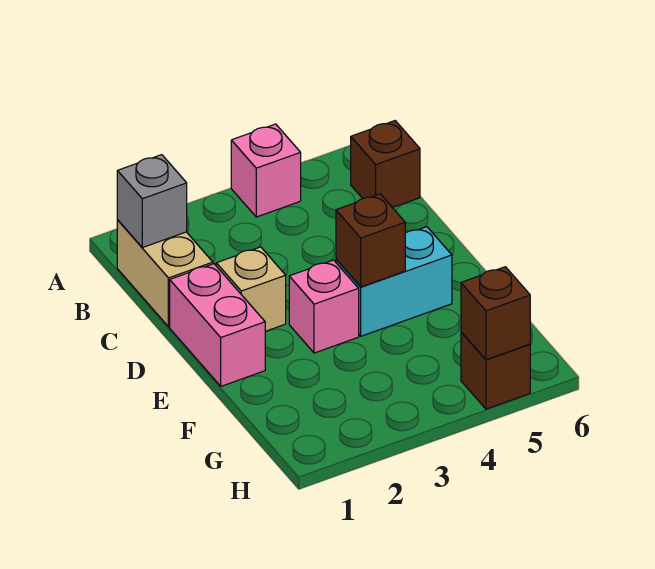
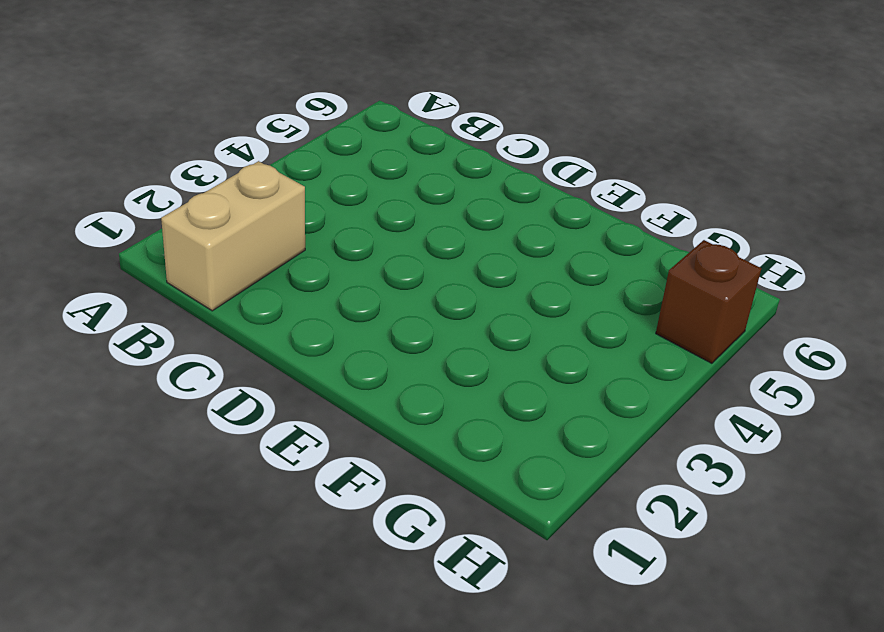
tan brick B1:B2 level 1 -> tan brick B1:C1 level 1
none -> pink brick A4 level 1
none -> brown brick B6 level 1

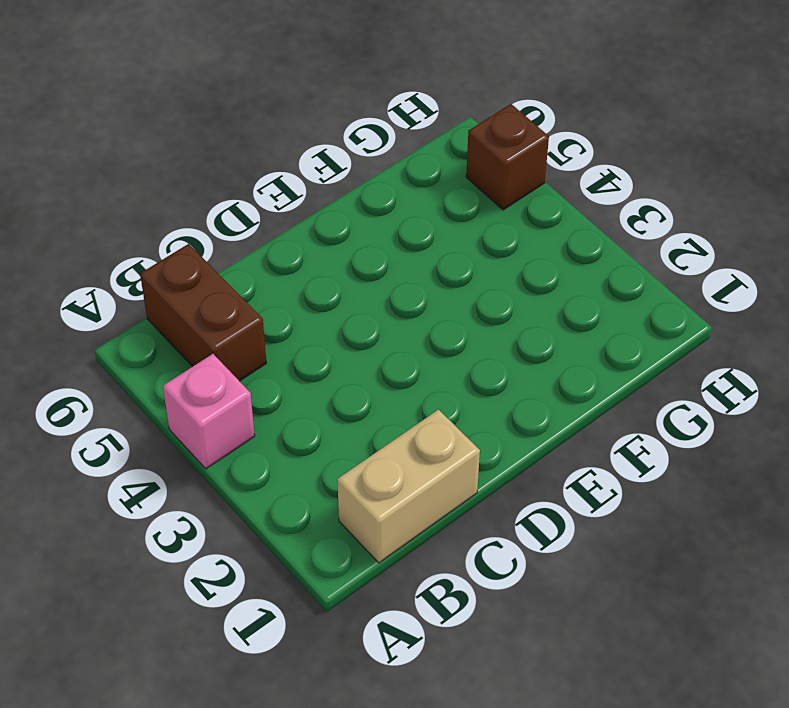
brown brick B5:B6 level 1 -> brown brick B6 level 1
none -> pink brick D1:E1 level 1
none -> tan brick D2 level 1

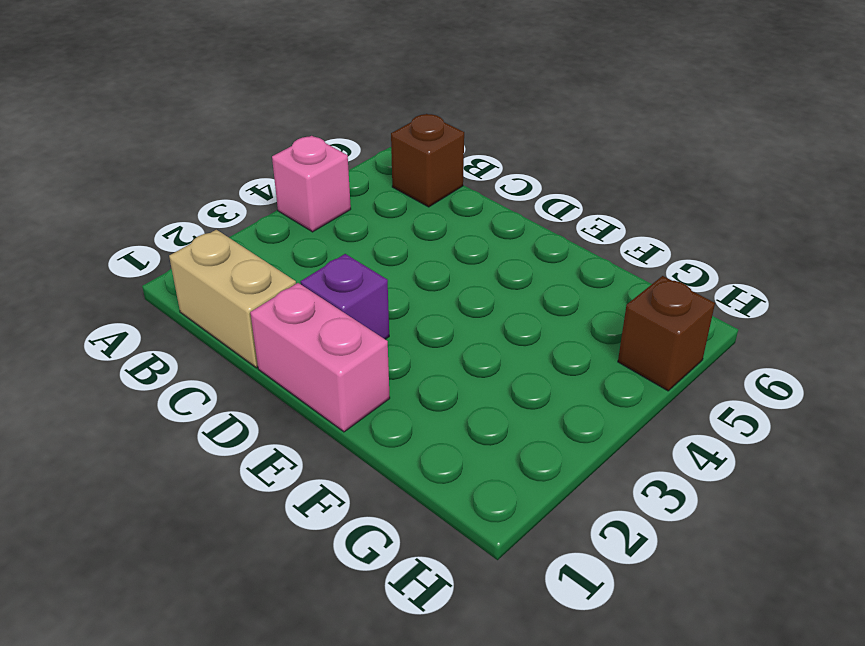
purple brick D2 level 1 -> tan brick D2 level 1
none -> pink brick E3 level 1
none -> cyan brick E4:E5 level 1

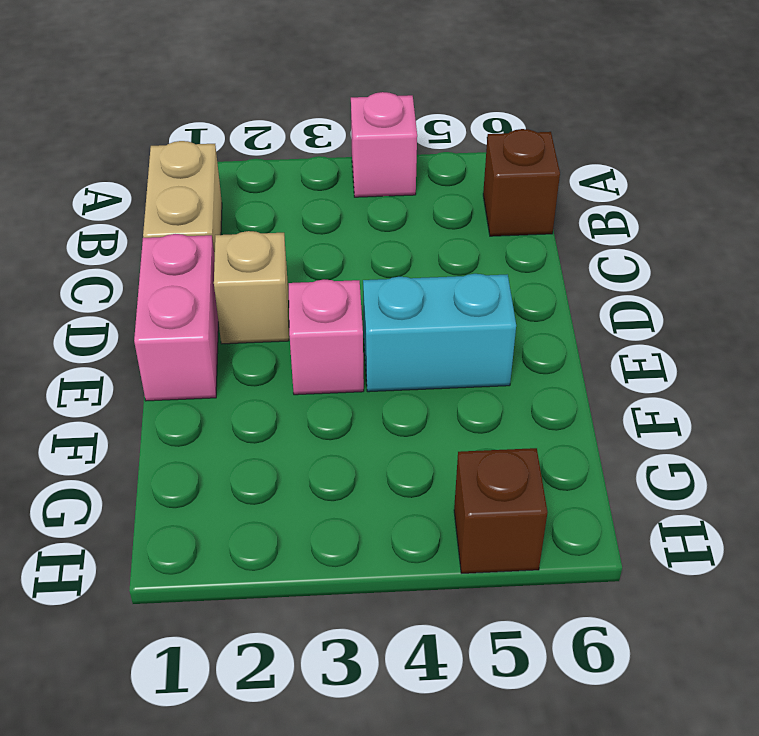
none -> grey brick B1 level 2
none -> brown brick E4 level 2

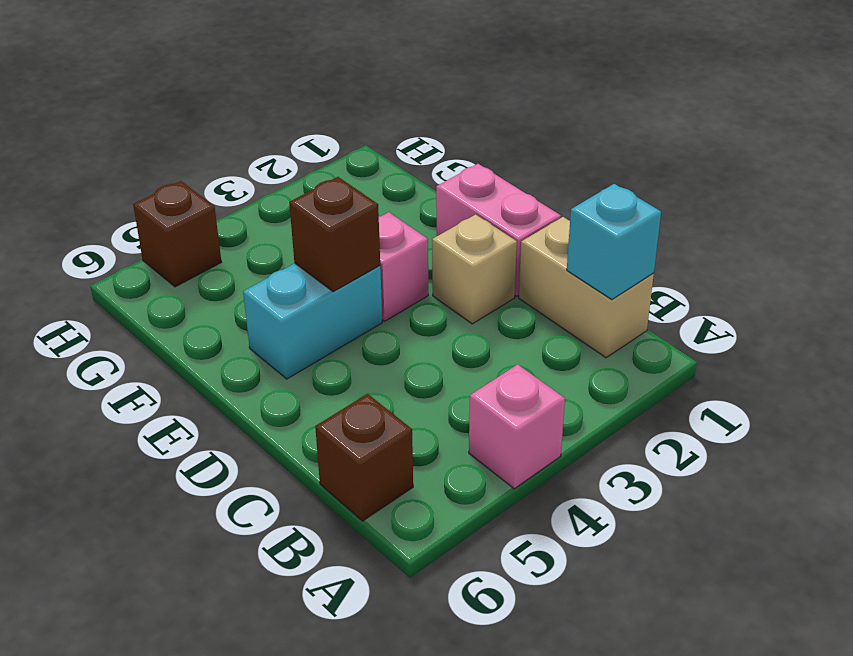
cyan brick B1 level 2 -> grey brick B1 level 2
none -> brown brick H5 level 2

